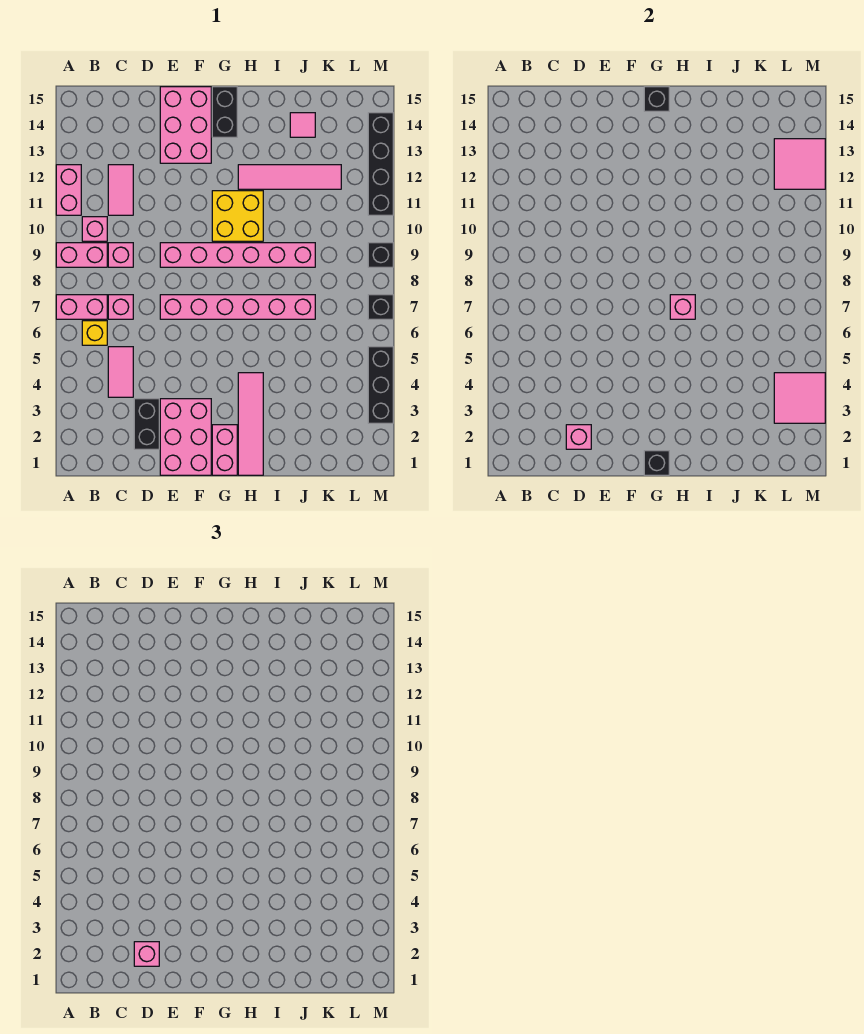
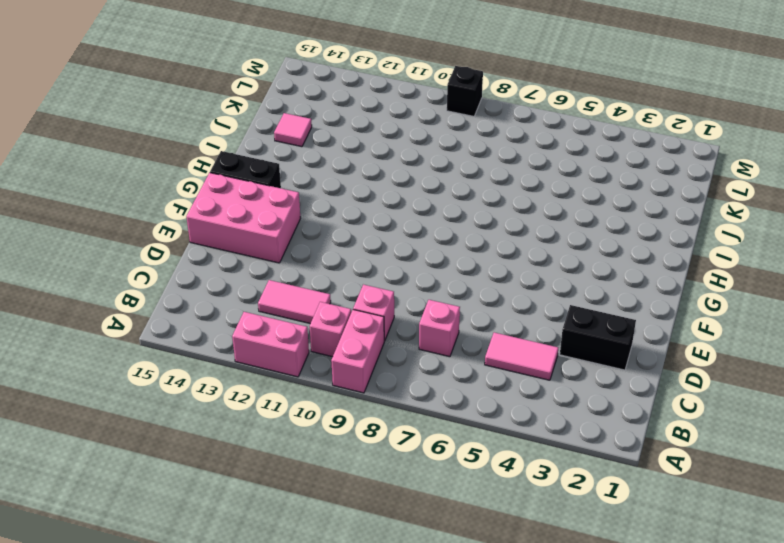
none -> pink brick A7:B7 level 1
none -> yellow brick B6 level 1
none -> pink brick E1:F3 level 1
none -> pink brick E7:J7 level 1

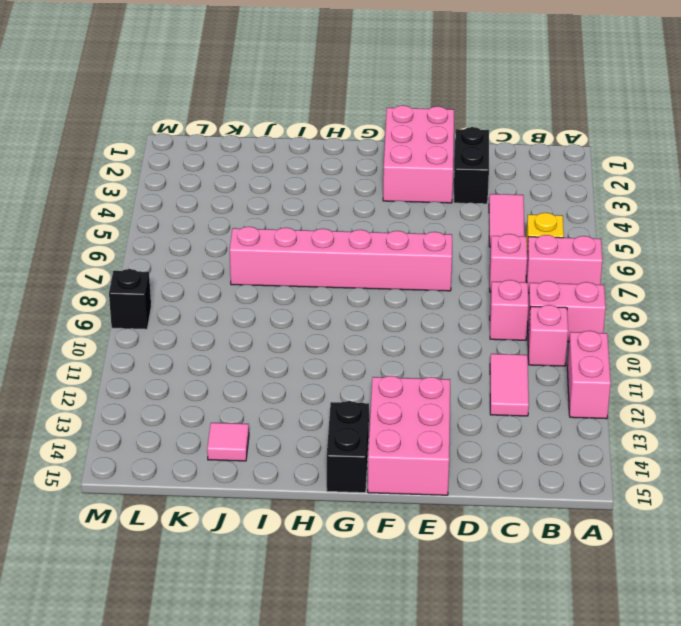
none -> pink brick E9:J9 level 1
none -> pink brick G1:G2 level 1
none -> yellow brick G10:H11 level 1
none -> pink tile H1:H4 level 1

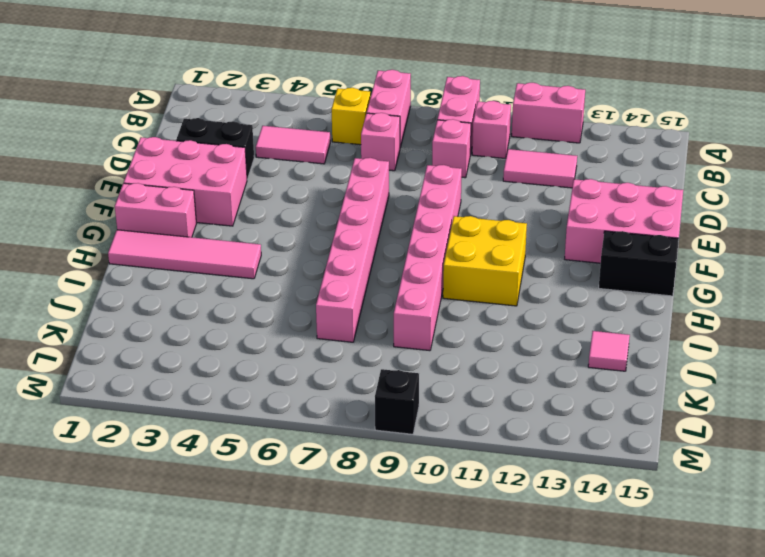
none -> pink tile H12:K12 level 1
none -> black brick M3:M5 level 1
none -> black brick M7 level 1
none -> black brick M11:M14 level 1

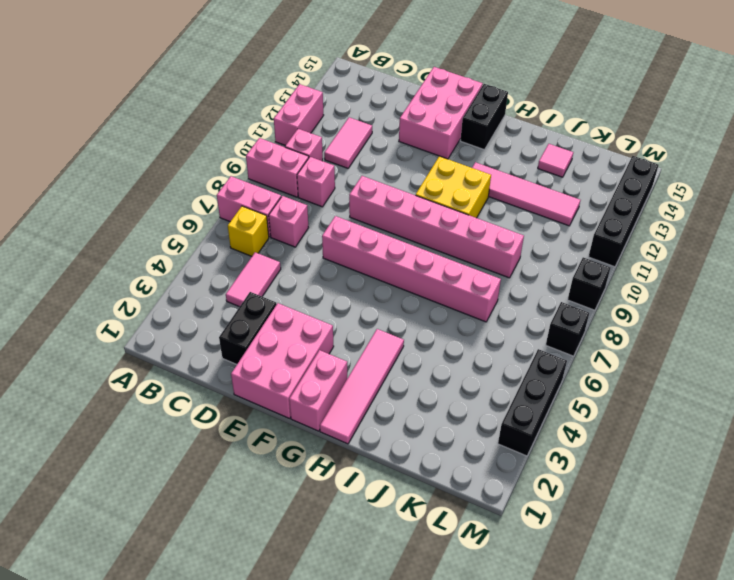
none -> pink brick D2 level 2
none -> black brick G1 level 2
none -> black brick G15 level 2
none -> pink brick H7 level 2

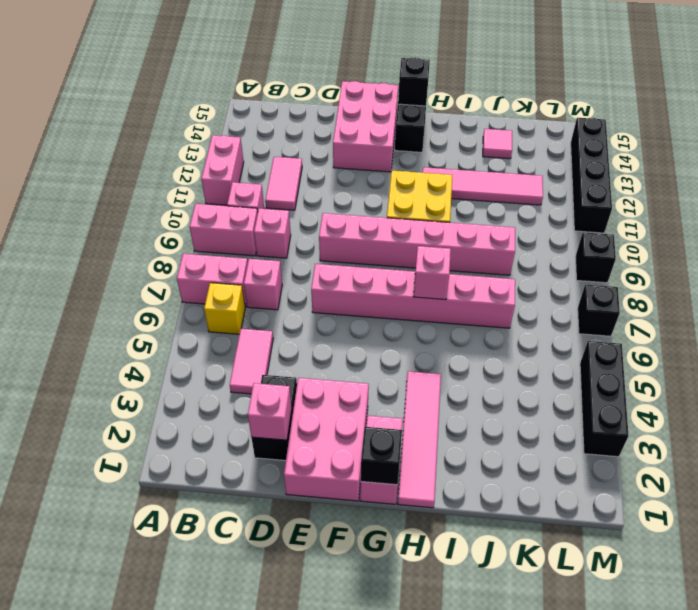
none -> pink tile L3:M4 level 2
none -> pink tile L12:M13 level 2
none -> pink brick D2 level 3

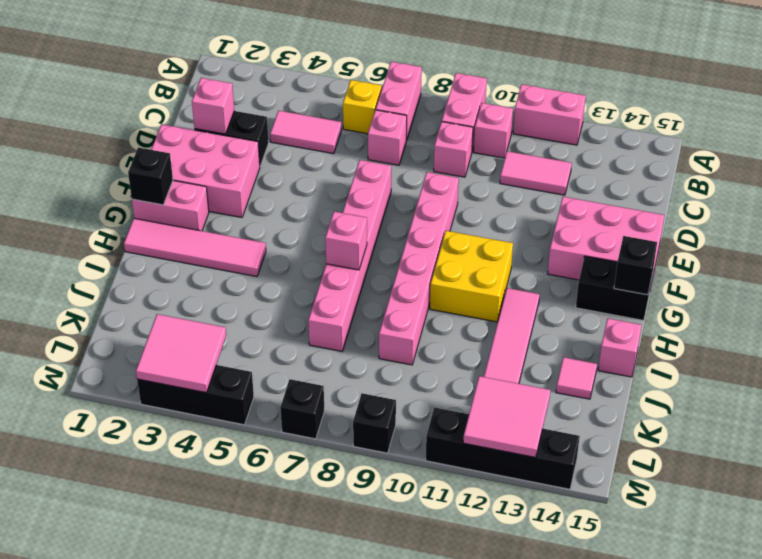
pink brick I15 level 1 -> pink brick D2 level 3

